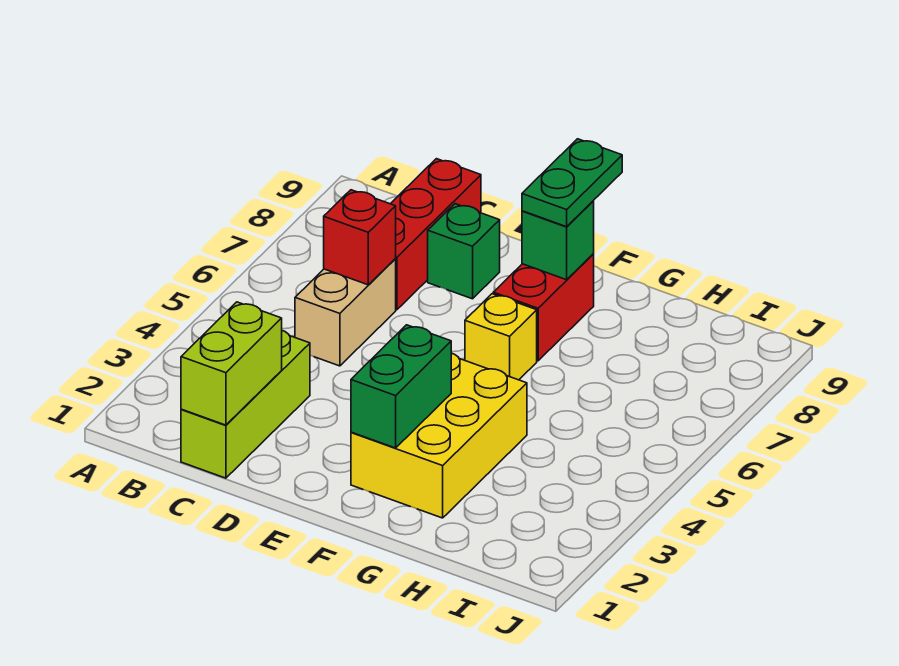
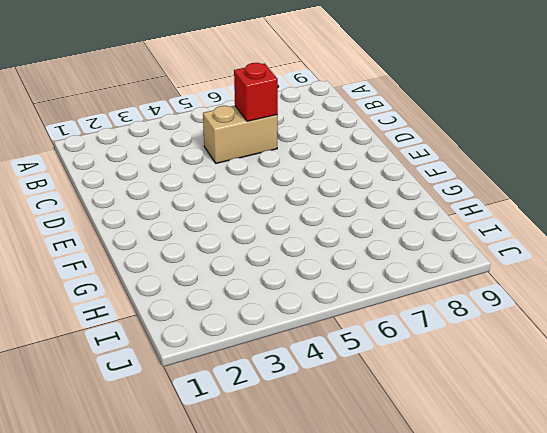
none -> lime brick C1:C3 level 1
none -> red brick C7:C9 level 1
none -> green brick D8 level 1

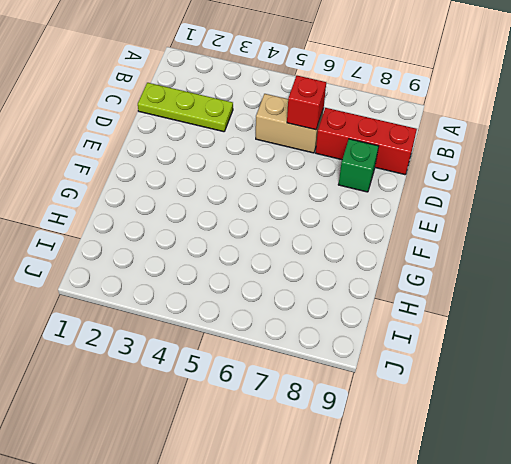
lime plate C1:C3 level 1 -> lime brick C1:C3 level 1
none -> yellow brick F2:G4 level 1
none -> yellow brick F6 level 1
none -> red brick F7:F8 level 1

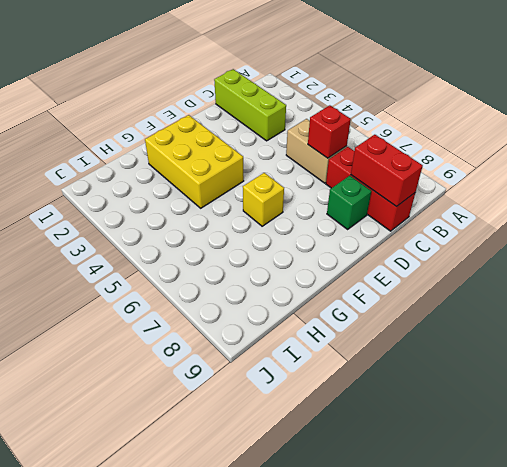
red brick C8:C9 level 2 -> red brick F7:F8 level 1
none -> lime brick C1:C2 level 2
none -> green brick F2:F3 level 2
none -> green brick F8 level 2

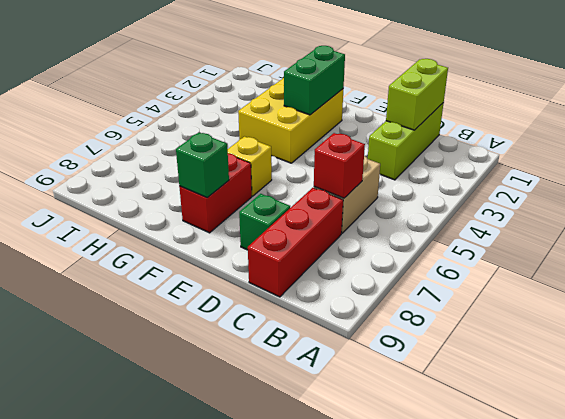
none -> green plate F8:F9 level 3

